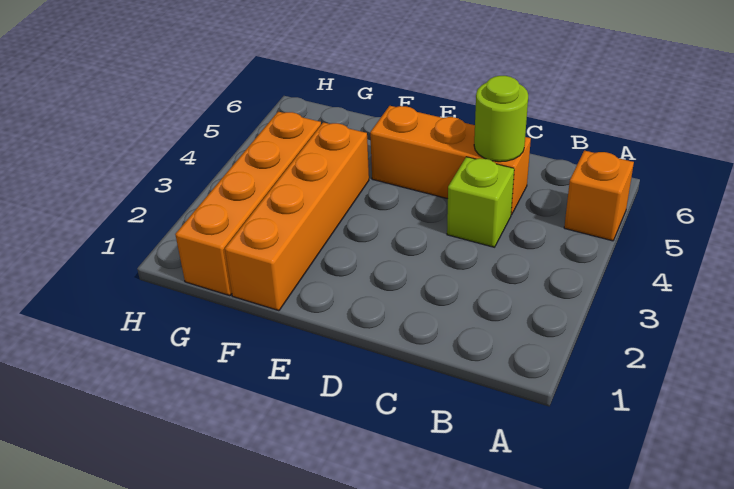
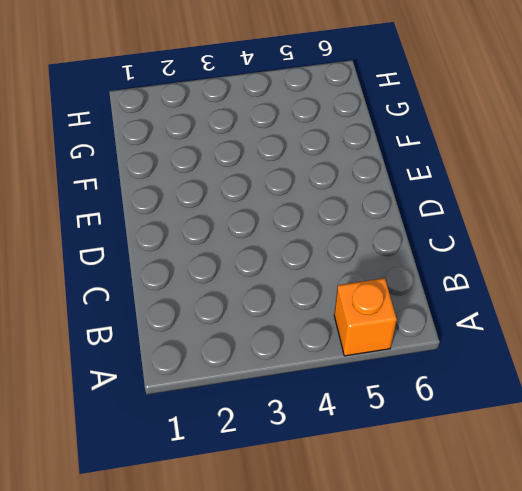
none -> lime brick C4 level 1
none -> orange brick C5:E5 level 1

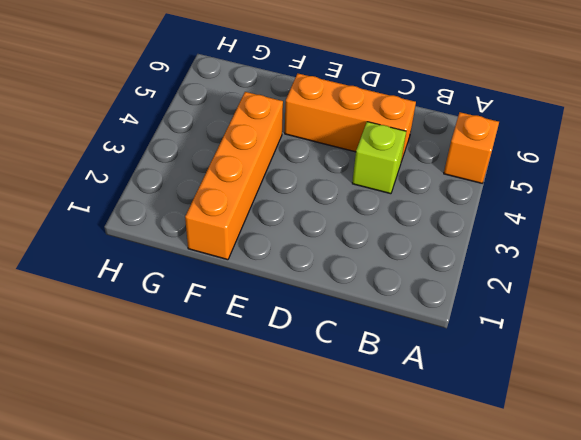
none -> orange brick G1:G4 level 1
none -> lime round brick C5 level 2

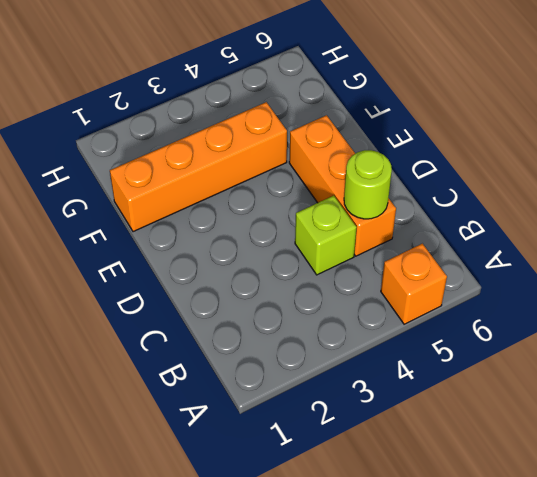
none -> orange brick G1:G4 level 1

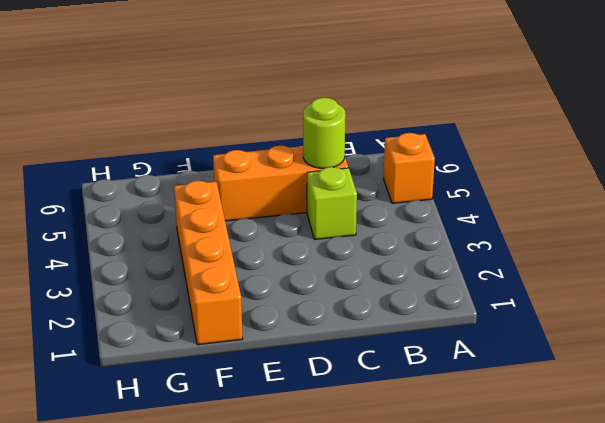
none -> orange brick G1:G4 level 1

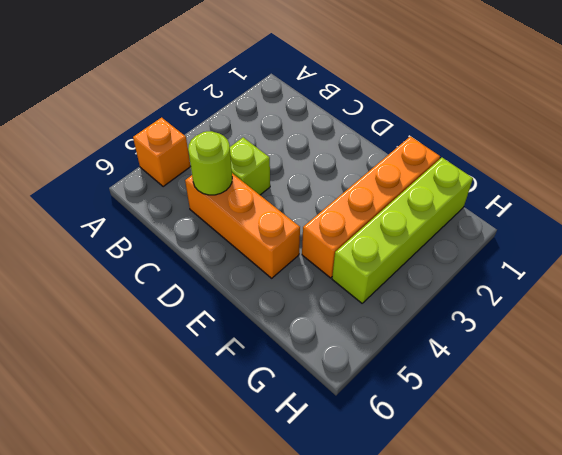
lime brick G1:G4 level 1 -> orange brick G1:G4 level 1

